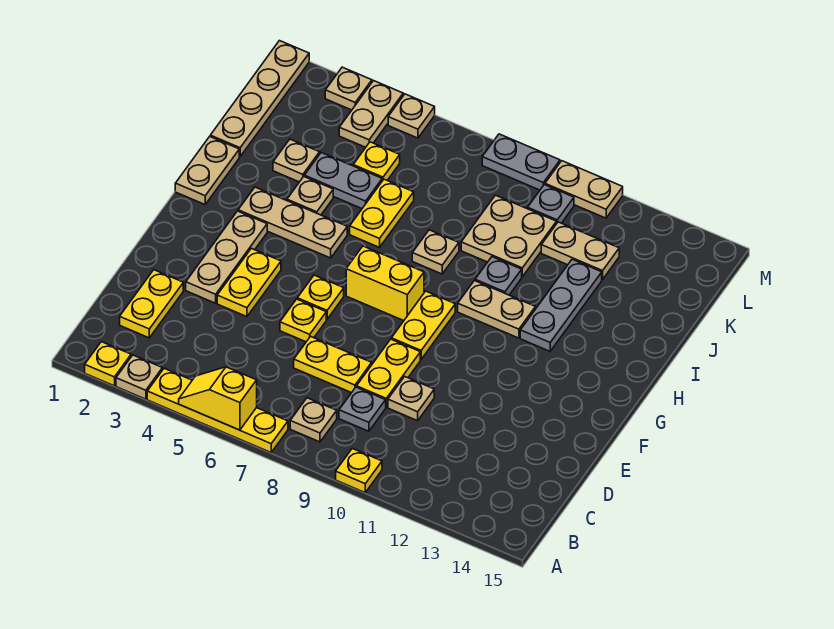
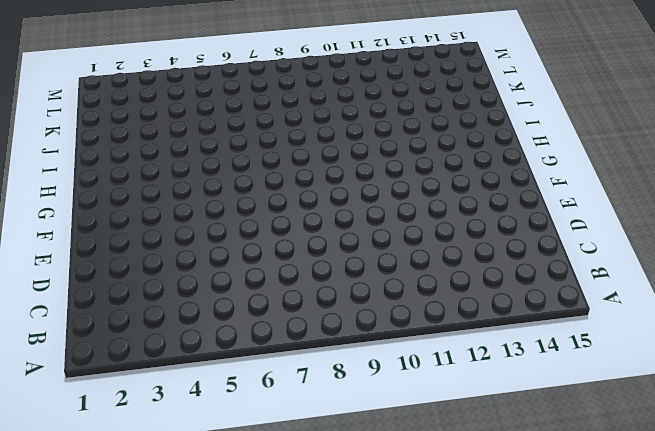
none -> yellow plate A2 level 1
none -> tan plate A3 level 1
none -> yellow plate A4:A7 level 1
none -> yellow plate A10 level 1

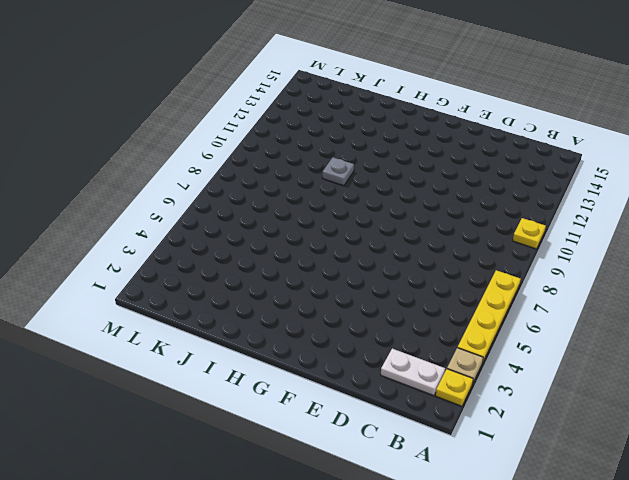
white plate B2:C2 level 1 -> yellow plate C2:D2 level 1
none -> tan plate B8 level 1
none -> grey plate C9 level 1
none -> yellow plate D7:D8 level 1
none -> yellow plate D9:E9 level 1

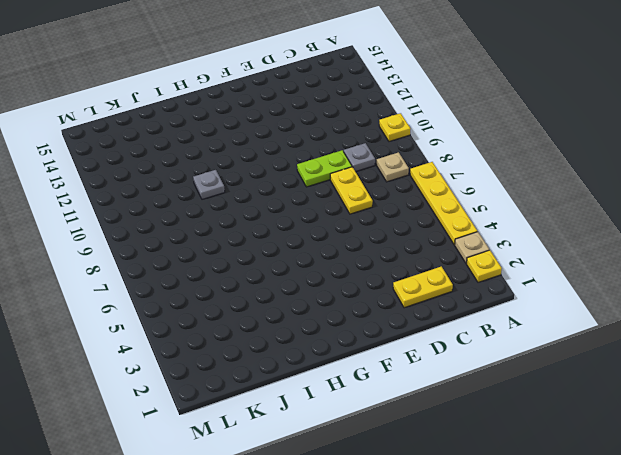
lime plate D9:E9 level 1 -> yellow plate D9:E9 level 1
none -> tan plate D10 level 1
none -> tan plate E3:G3 level 1
none -> yellow plate E4:F4 level 1
none -> yellow plate E6 level 1

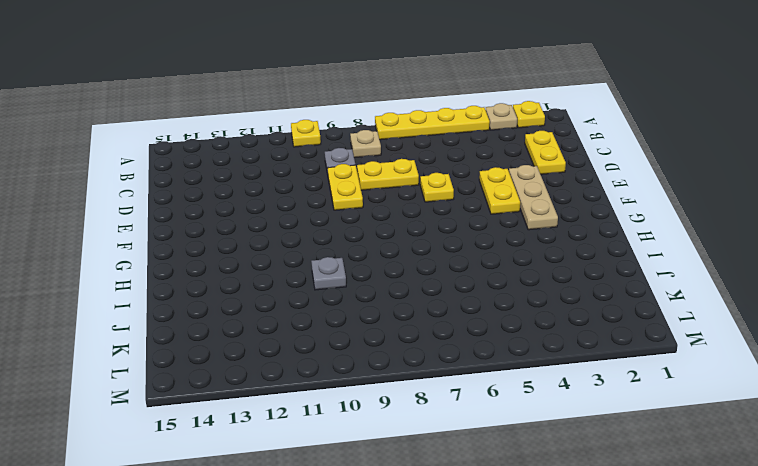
none -> tan plate D10 level 1
none -> yellow plate F6 level 1
none -> yellow plate F9:G9 level 1
none -> yellow brick G7:G8 level 1

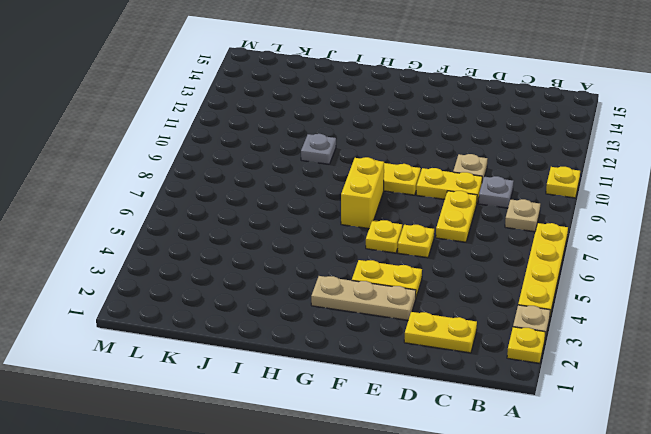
none -> tan plate H1:I1 level 1
none -> tan plate H3:H5 level 1
none -> tan plate H10:H11 level 1
none -> grey plate H12:J12 level 1

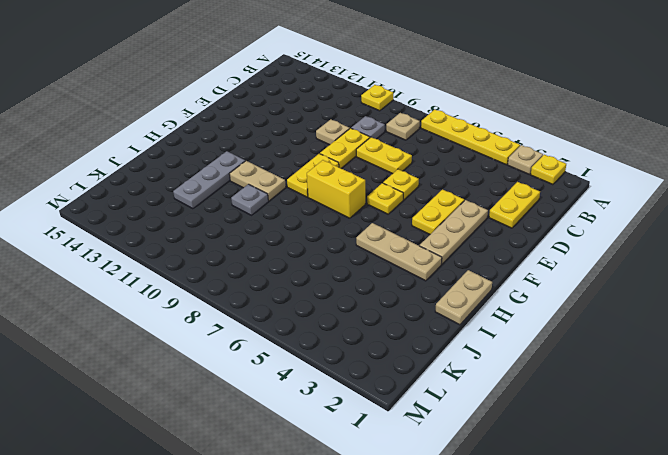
none -> tan plate I4 level 1
none -> yellow plate I6:J6 level 1
none -> tan plate I8 level 1
none -> tan plate J1:M1 level 1

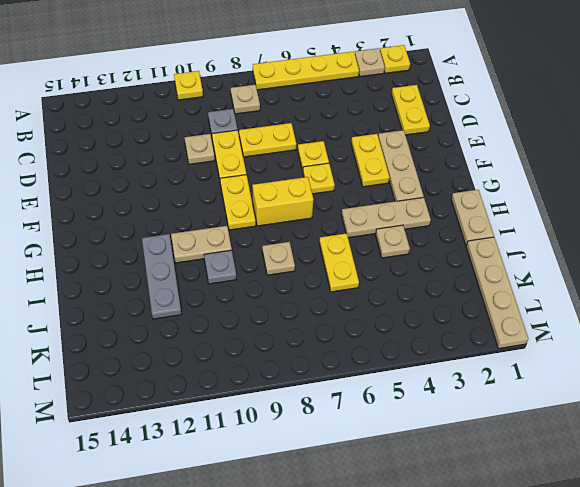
none -> tan plate J3 level 1
none -> grey plate J4:J5 level 1
none -> tan plate J9:K10 level 1
none -> yellow plate K5 level 1

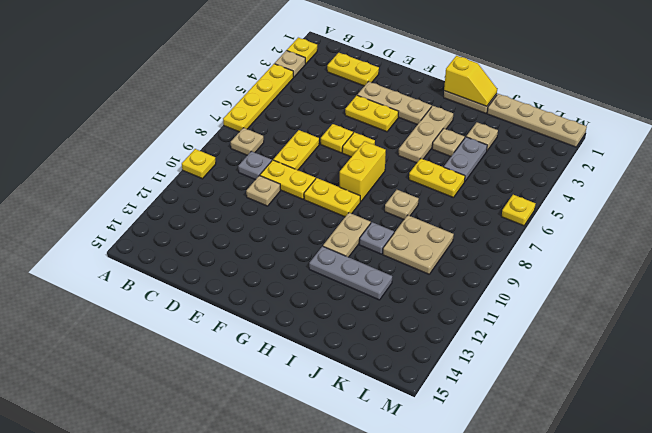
yellow slope H1:I1 level 2 top H -> yellow slope A5:A6 level 2 top 6
yellow plate M6 level 1 -> yellow plate K5 level 1
none -> tan plate K11:K12 level 1
none -> tan plate L4:M4 level 1
none -> grey plate L10 level 1
none -> tan plate M3 level 1

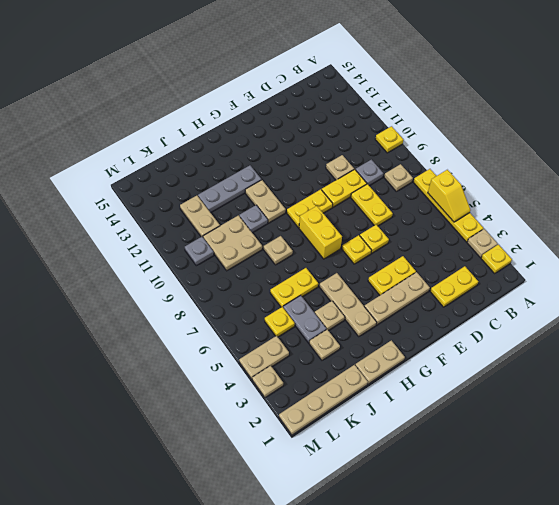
none -> tan plate M5 level 1
none -> grey plate M8:M9 level 1
none -> tan plate M10:M11 level 1

